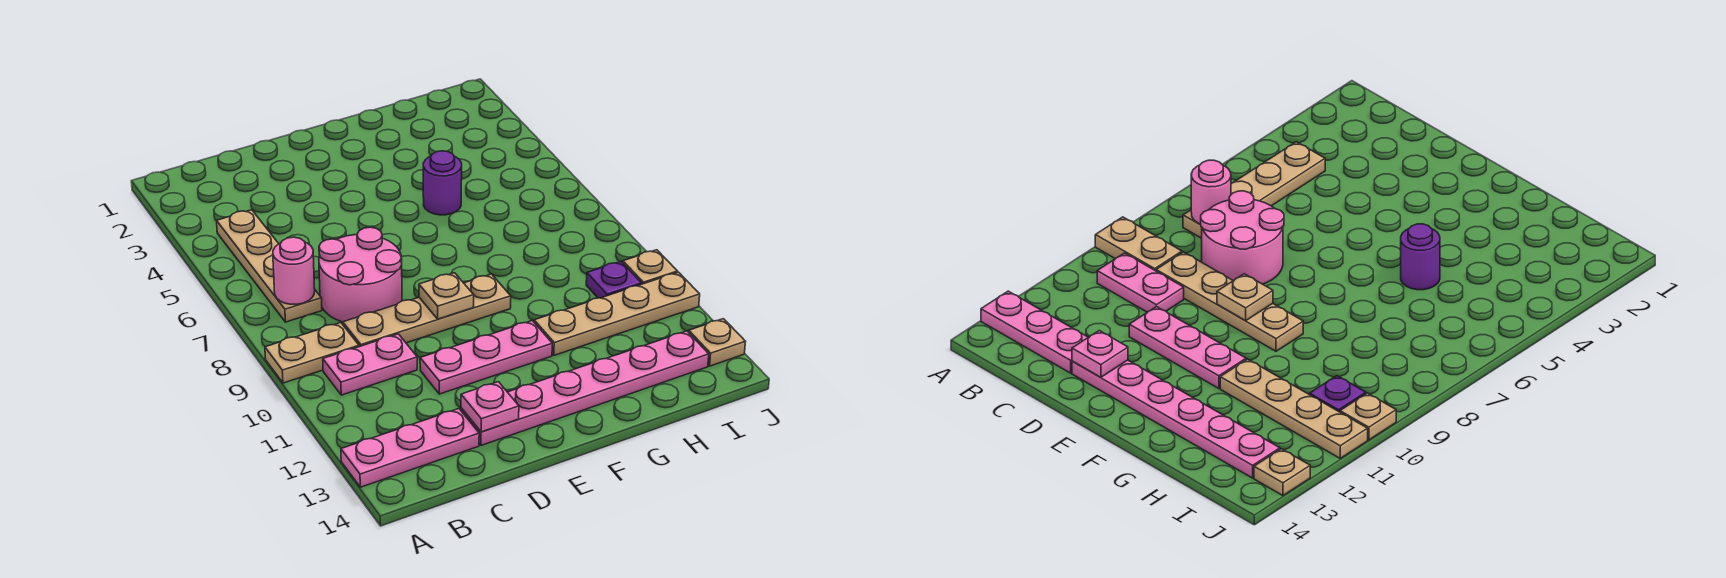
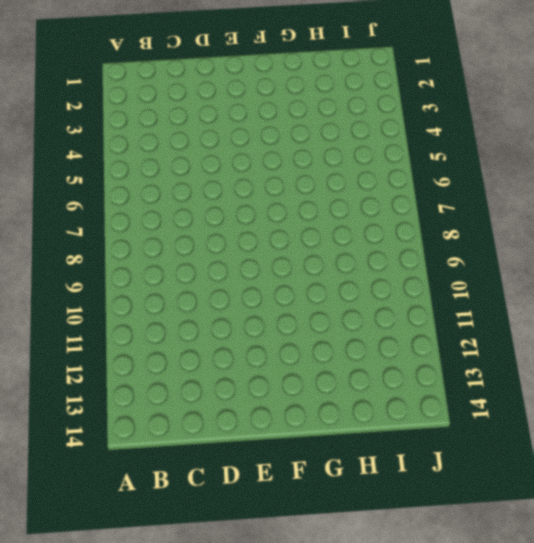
none -> tan plate A9:B9 level 1
none -> pink plate A13:C13 level 1
none -> tan plate B4:B7 level 1

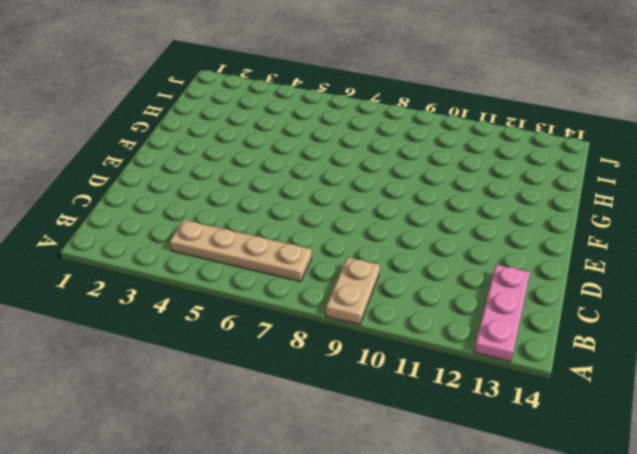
none -> pink plate B10:C10 level 1
none -> pink round brick C7:D8 level 1
none -> tan plate C9:F9 level 1

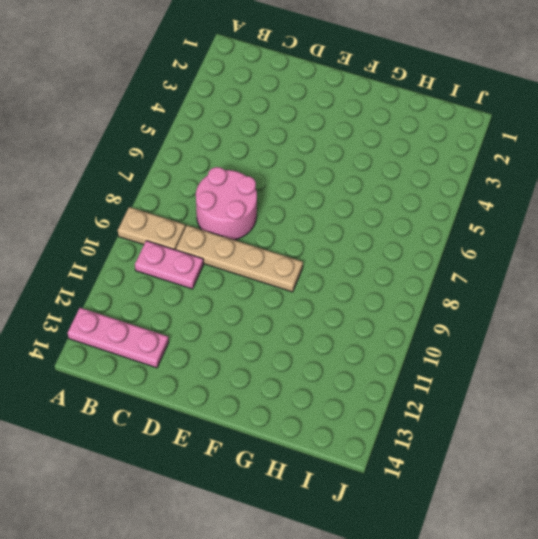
none -> tan plate B4:B7 level 1
none -> pink plate D11:F11 level 1
none -> pink plate D13:I13 level 1

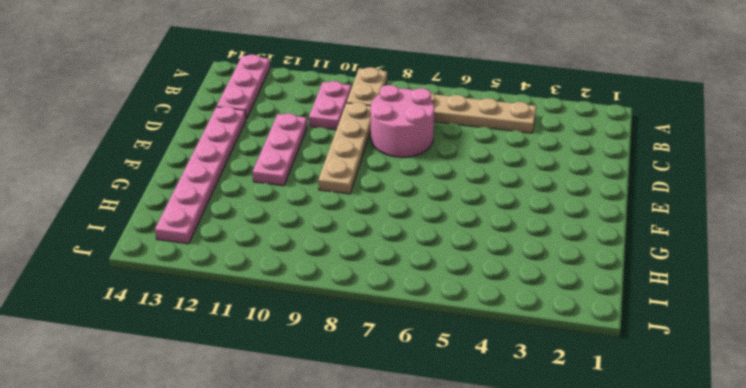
none -> purple round brick G5 level 1
none -> tan plate G11:J11 level 1
none -> purple plate I10 level 1

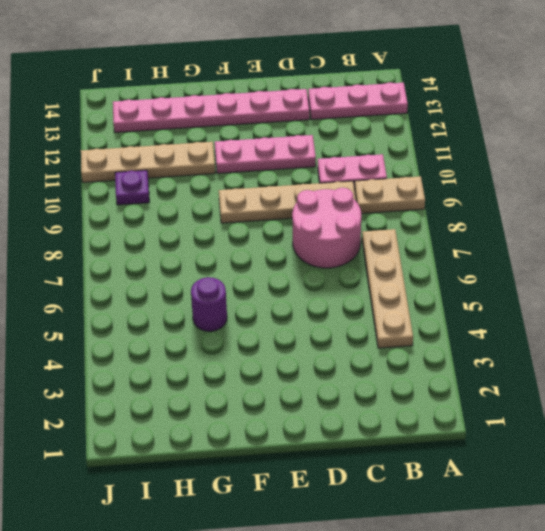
none -> tan plate J10 level 1
none -> tan plate J13 level 1
none -> pink round brick B7 level 2

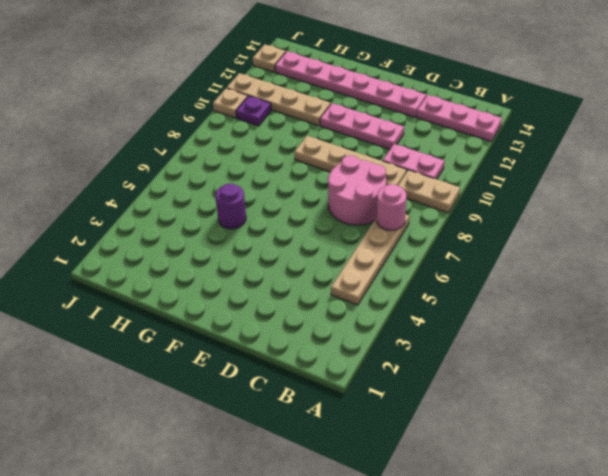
none -> pink plate D13 level 2
none -> tan plate E9 level 2

